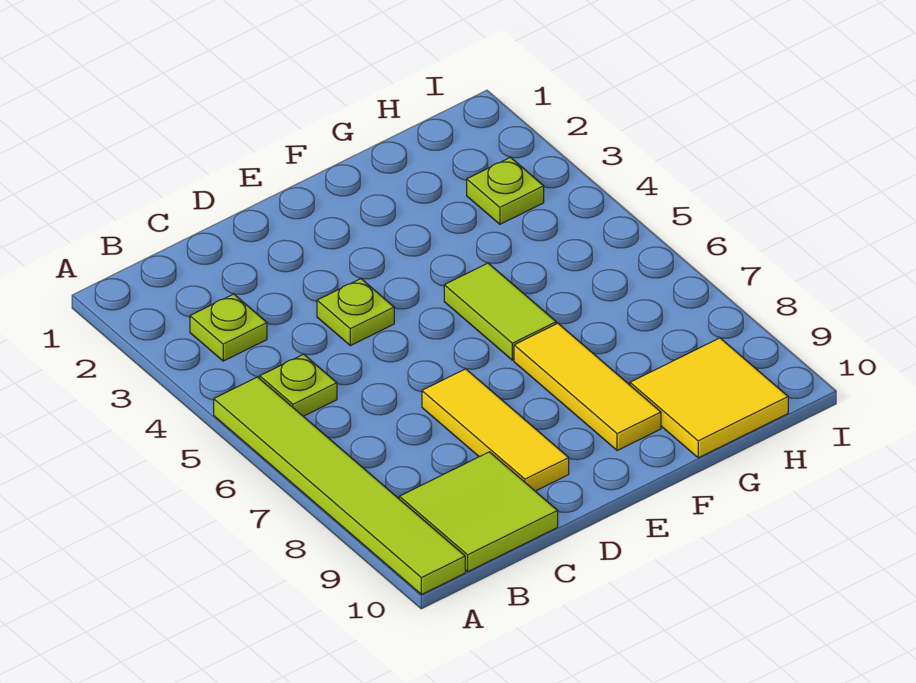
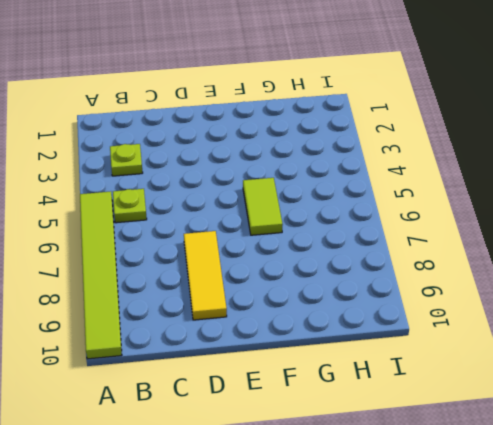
none -> lime tile B9:C10 level 1
none -> lime plate D4 level 1

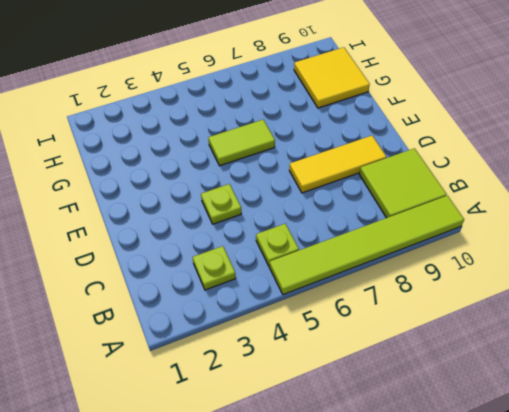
none -> yellow tile F7:F9 level 1
none -> lime plate H3 level 1

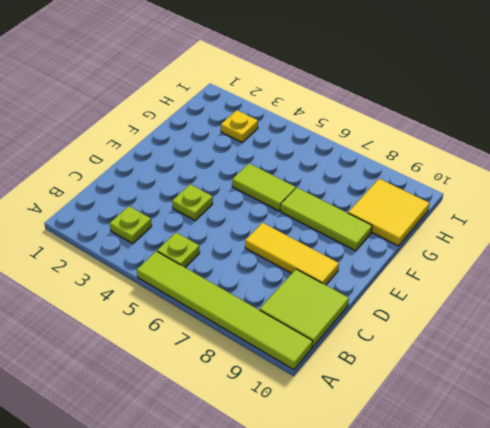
lime tile F7:F9 level 1 -> yellow tile F7:F9 level 1
yellow plate H3 level 1 -> lime plate H3 level 1

